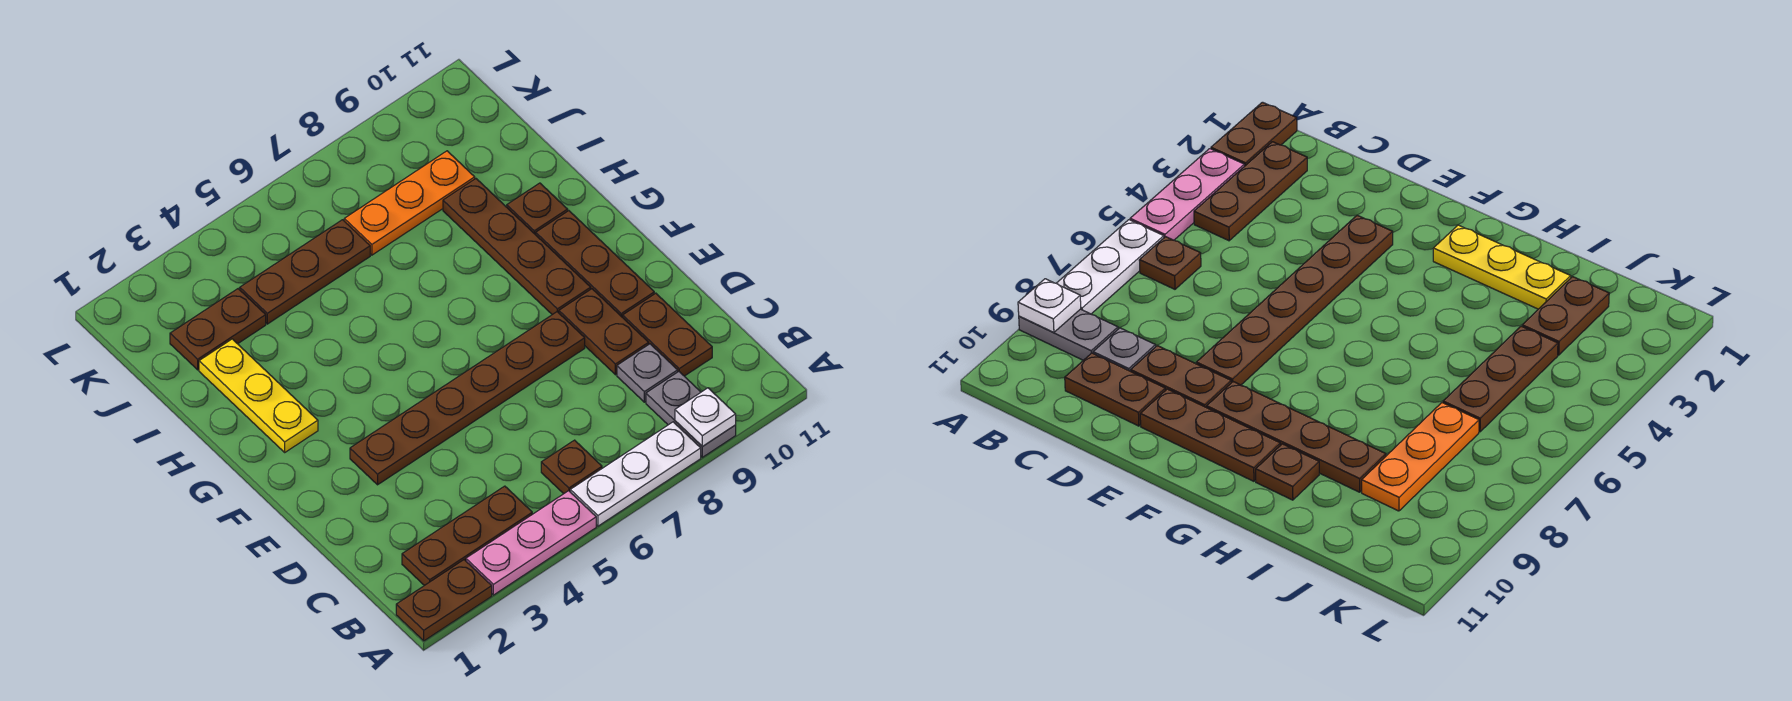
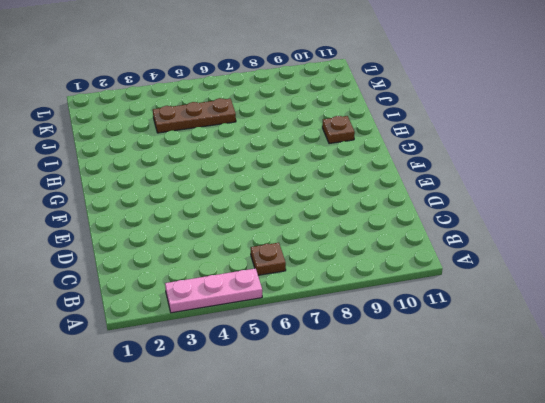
none -> brown plate A1:A2 level 1
none -> white plate A6:A8 level 1
none -> grey plate A9:B9 level 1

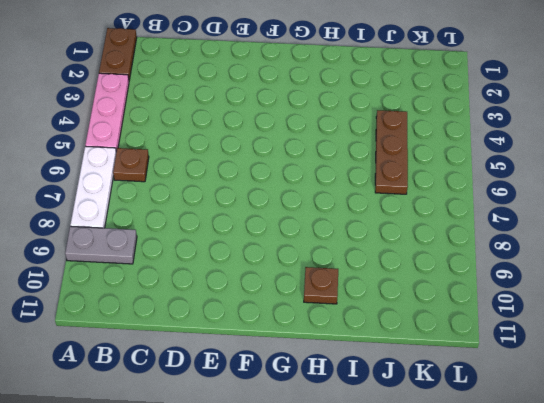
none -> brown plate B2:B4 level 1
none -> grey plate C9 level 1
none -> brown plate C10:D10 level 1

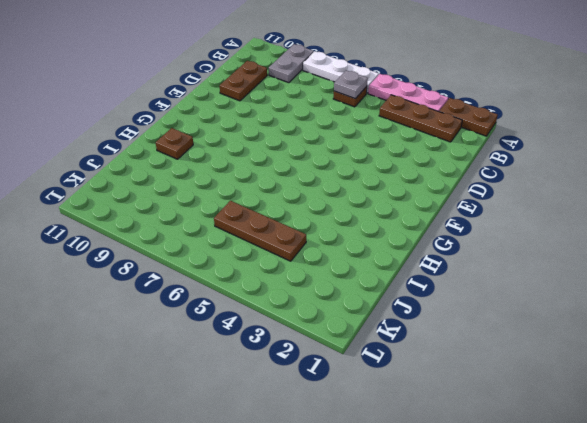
grey plate B6 level 2 -> grey plate C9 level 1
none -> brown plate D9:E9 level 1
none -> brown plate E3:E8 level 1
none -> brown plate E10:G10 level 1

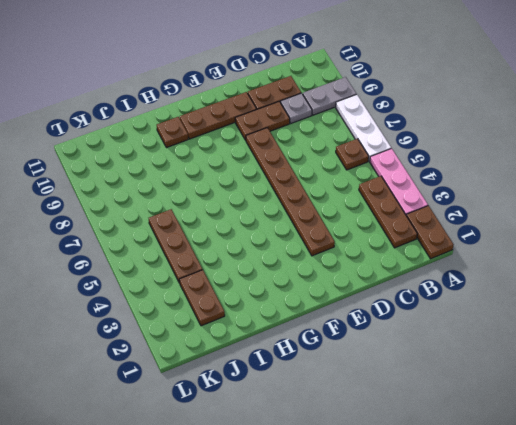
none -> brown plate F9:I9 level 1
none -> yellow plate G2:I2 level 1
none -> orange plate J7:J9 level 1

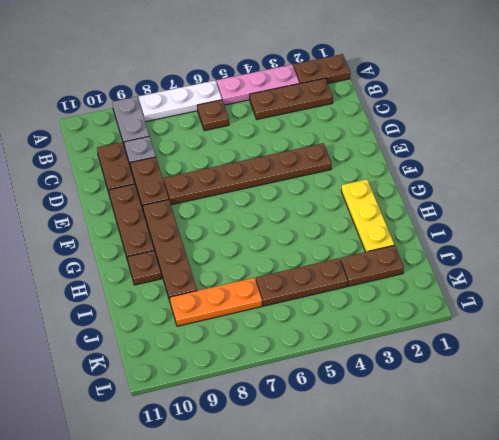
none -> white plate A9 level 2

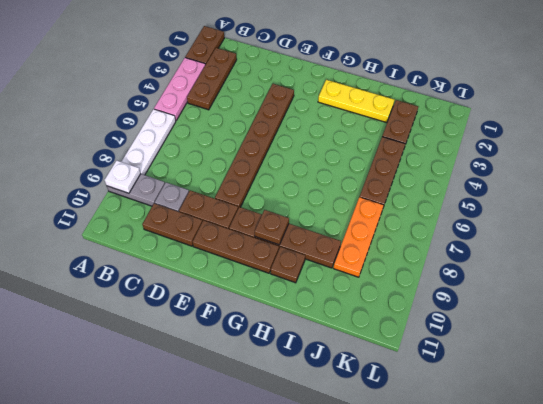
brown plate G9 level 2 -> brown plate B6 level 1

